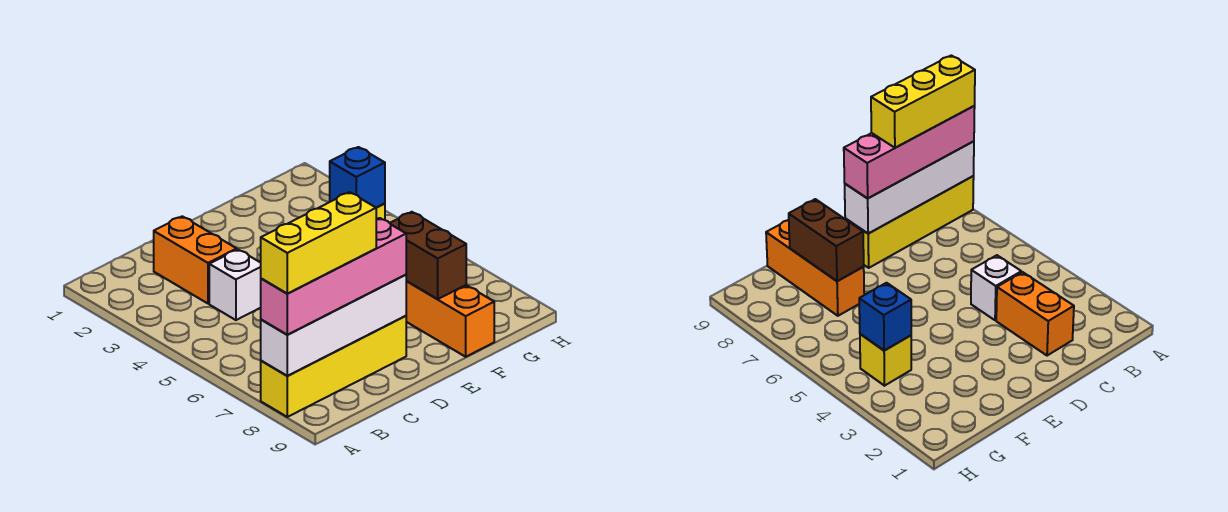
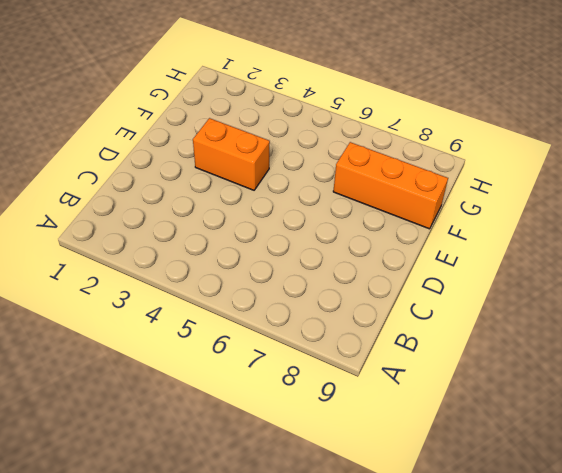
orange brick E3:E4 level 1 -> orange brick C2:C3 level 1
none -> yellow brick A8:D8 level 1
none -> white brick C4 level 1

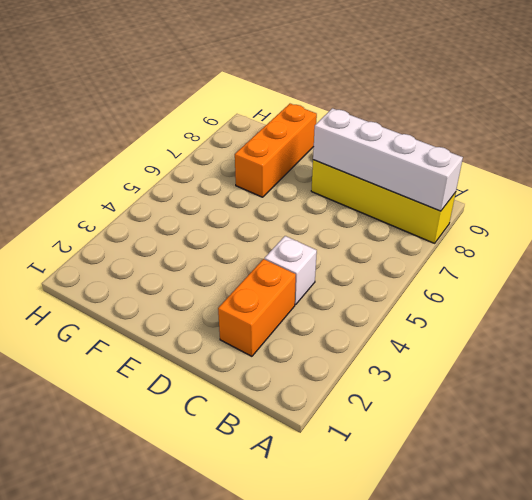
none -> yellow brick G4 level 1
none -> brown brick F7:F8 level 2

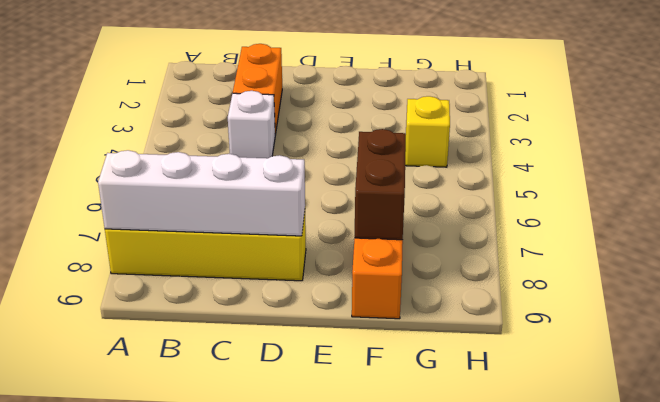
none -> blue brick G4 level 2
none -> pink brick A8:D8 level 3

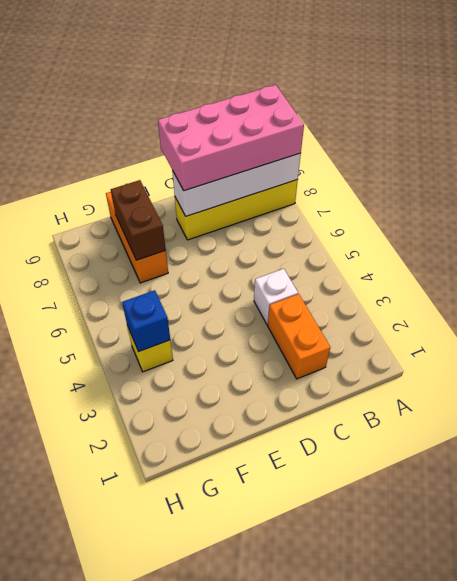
pink brick A8:D9 level 3 -> pink brick A8:D8 level 3
none -> yellow brick A8:C8 level 4

